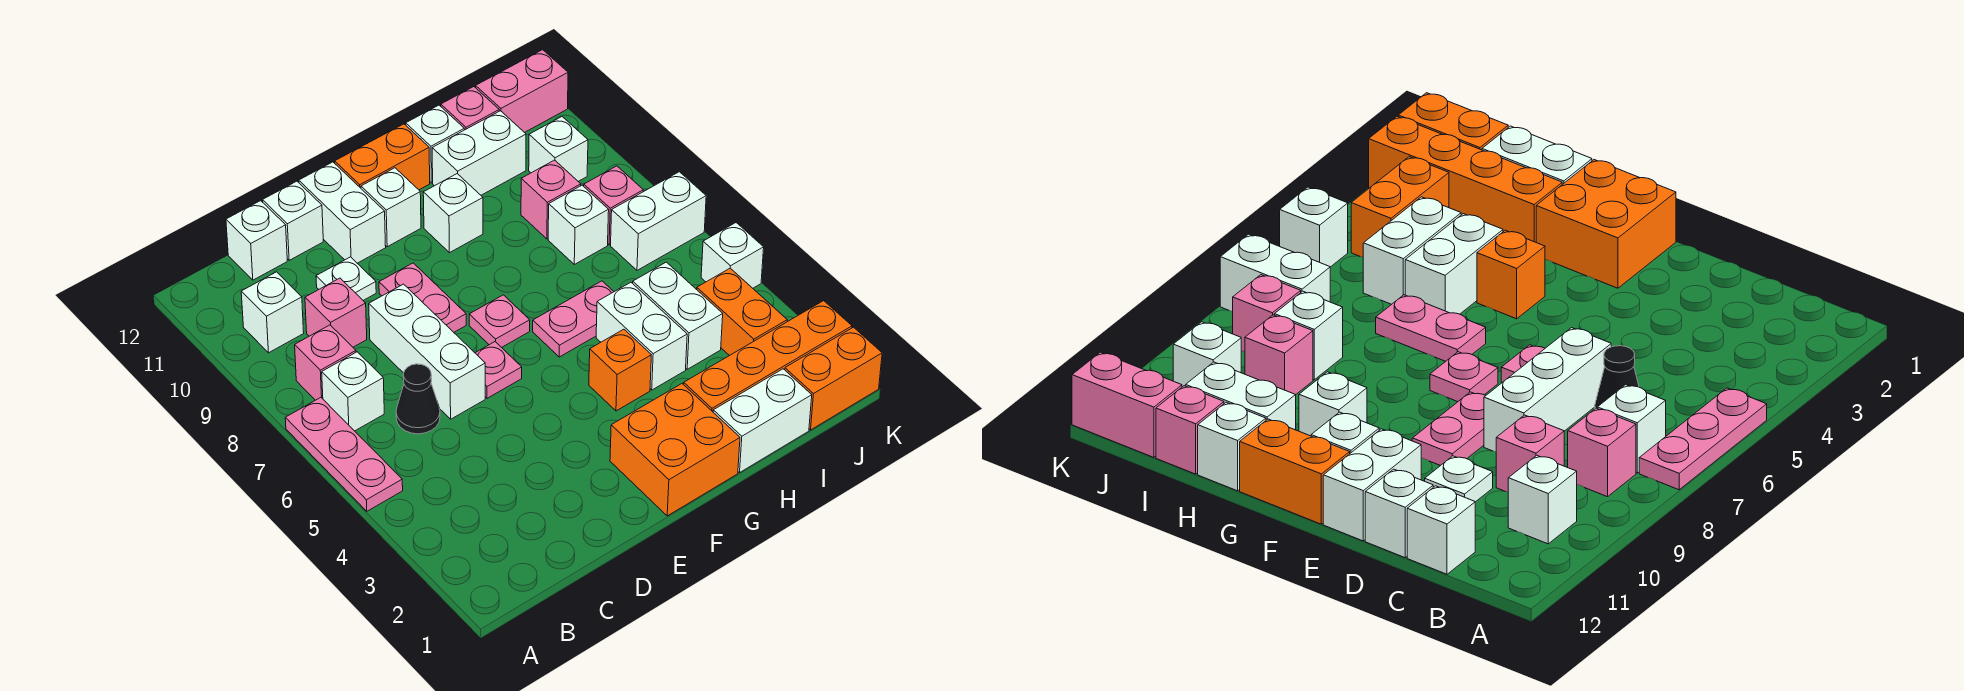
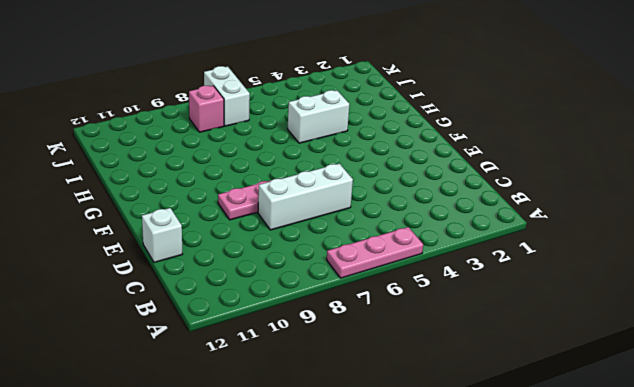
none -> white brick B7 level 1
none -> pink brick B8 level 1
none -> white brick B10 level 1
none -> black cone C6 level 1

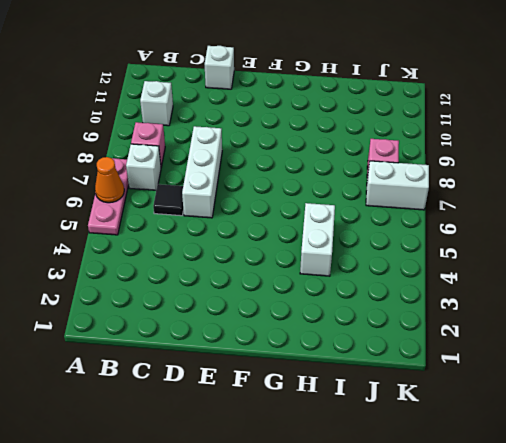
orange cone A6 level 2 -> none
black tile C6 level 1 -> black cone C6 level 1
none -> pink brick C9 level 1
none -> white brick C12 level 1
none -> white plate D10 level 1
none -> pink plate E6 level 1

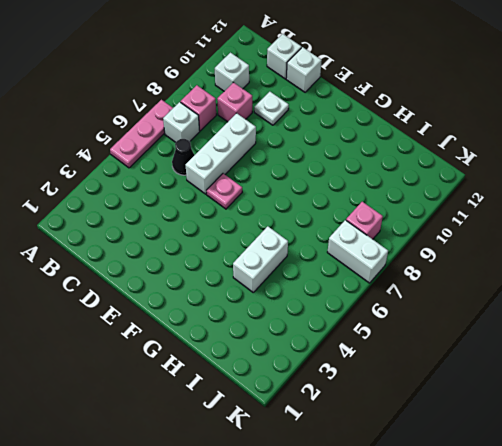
none -> pink plate E8:E9 level 1
none -> white brick E11:E12 level 1
none -> orange brick F1:G2 level 1
none -> pink plate F7 level 1

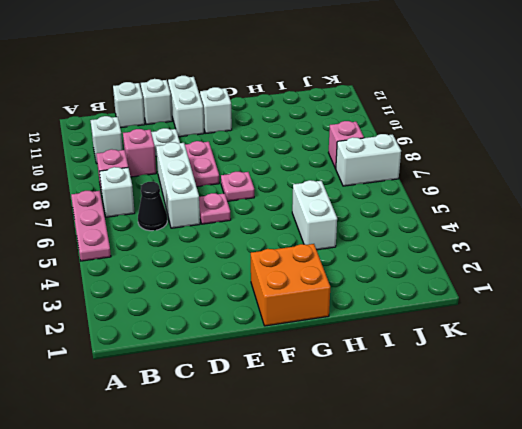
none -> orange brick F12:G12 level 1
none -> orange brick G4 level 1
none -> pink plate G6:H6 level 1
none -> white brick G10 level 1

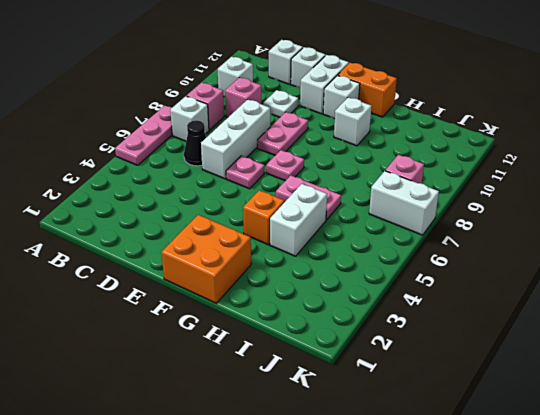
none -> white brick H1:I1 level 1
none -> orange brick H2:K2 level 1
none -> white brick H11:I11 level 1
none -> white brick H12 level 1

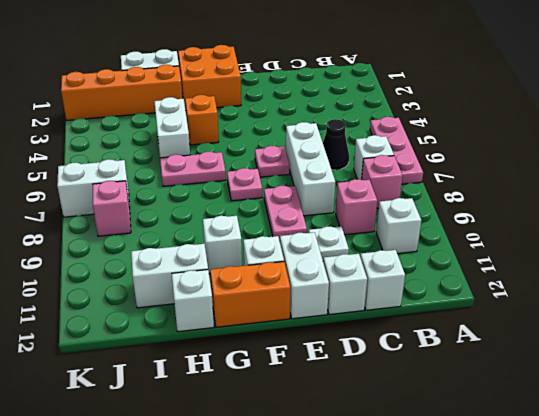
none -> white brick I4:I5 level 1
none -> white brick I8 level 1
none -> pink brick I9 level 1
none -> pink brick I12 level 1

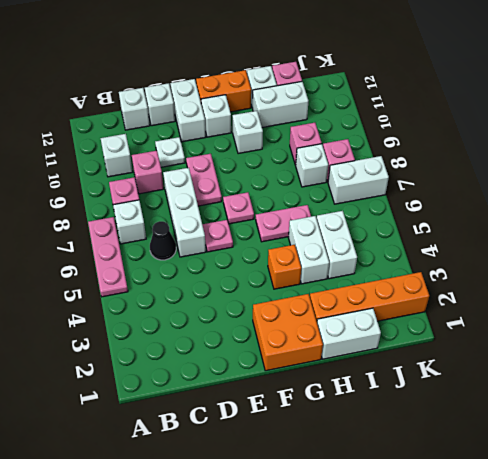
none -> orange brick J1:K1 level 1
none -> orange brick J3:J4 level 1
none -> white brick J10 level 1
none -> pink brick J12:K12 level 1

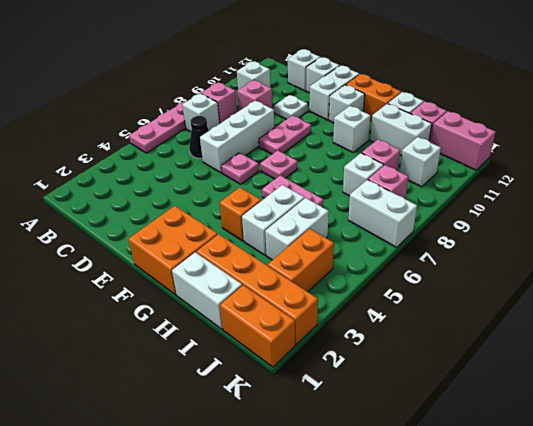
none -> white brick K5 level 1

